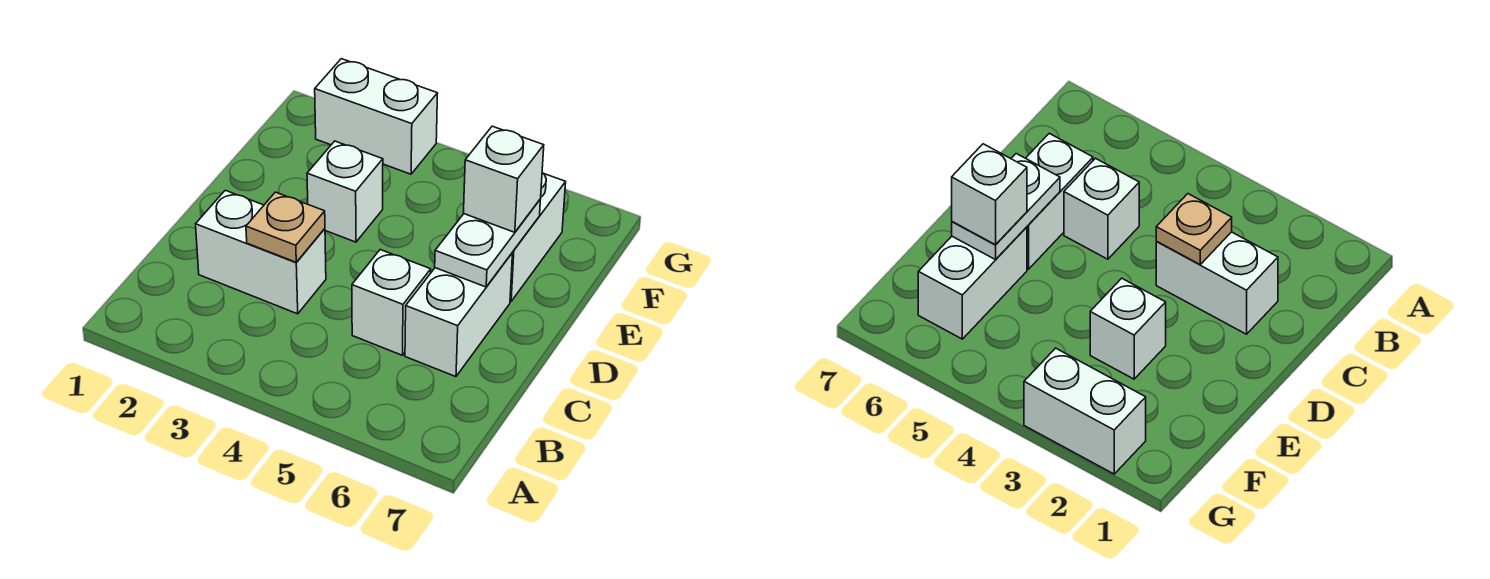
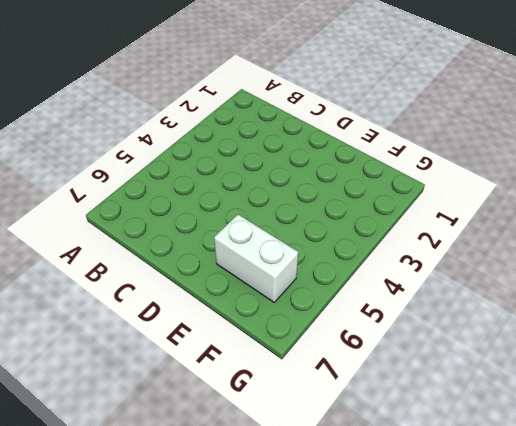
none -> white brick C2:C3 level 1
none -> white brick C5 level 1

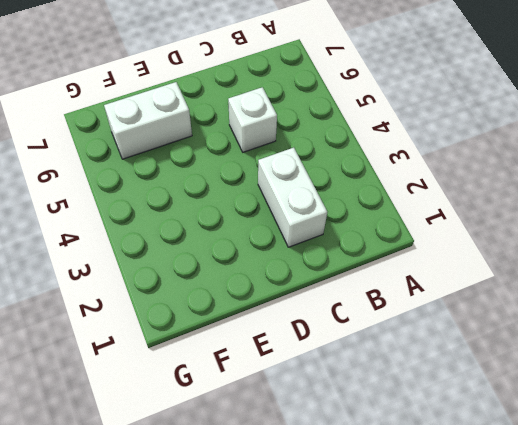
none -> white brick C6:D6 level 1
none -> white brick E3 level 1

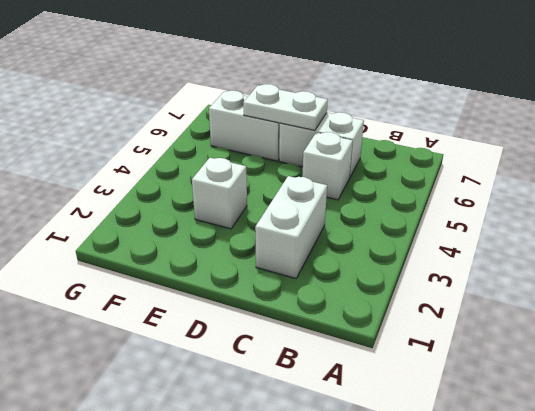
none -> white brick G2:G3 level 1
none -> tan plate C3 level 2

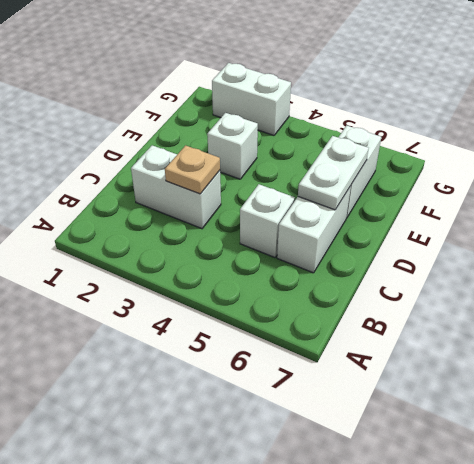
none -> white brick E6 level 3

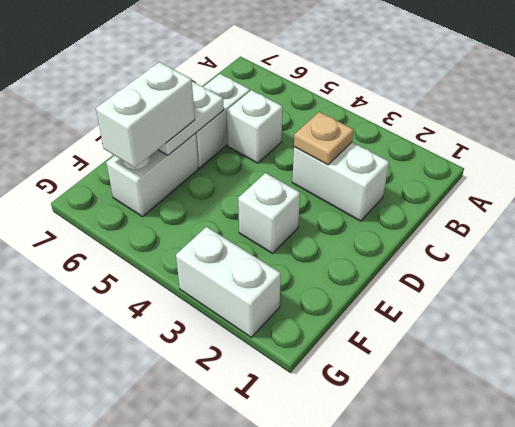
white brick E6:F6 level 3 -> white brick E6 level 3

